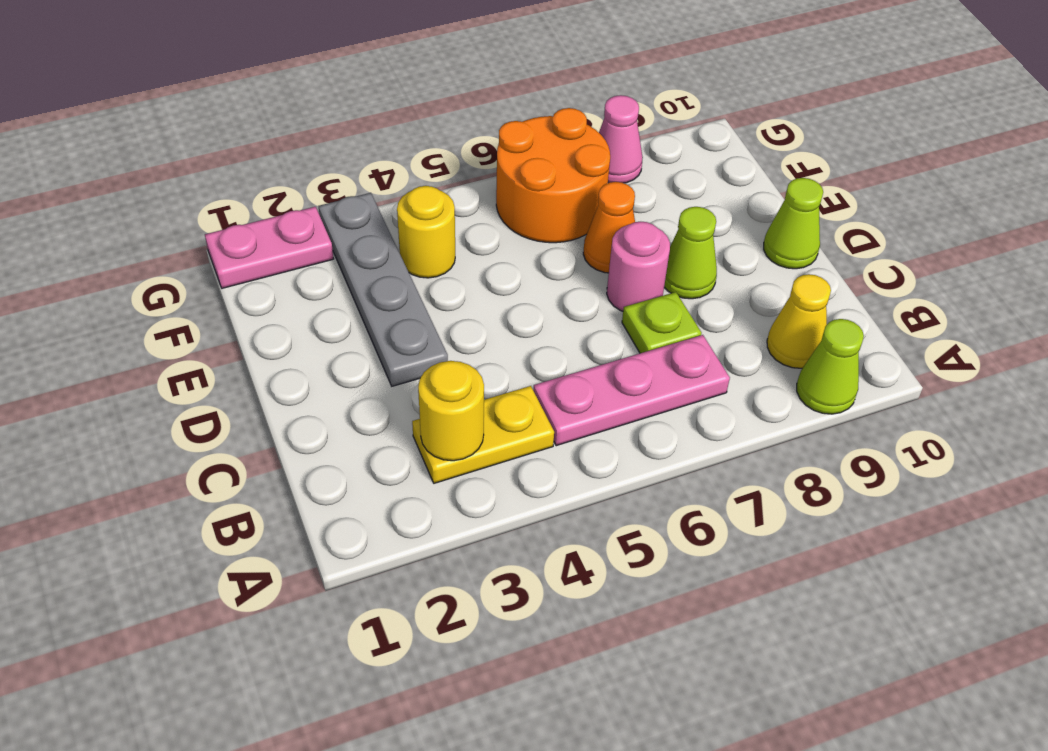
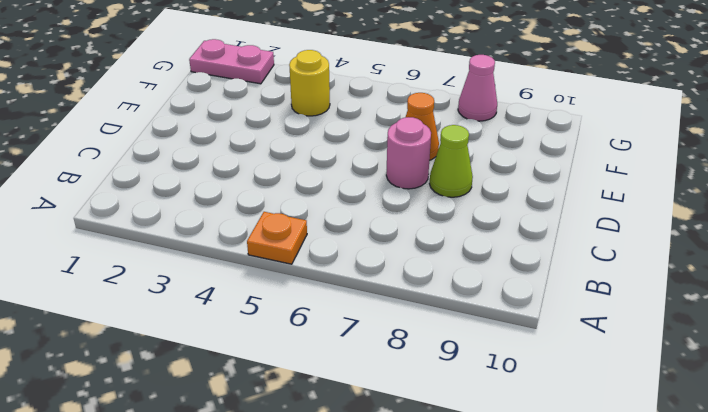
orange plate A5 level 1 -> none
none -> lime cone A9 level 1
none -> yellow plate B3:B4 level 1
none -> pink plate B5:B7 level 1

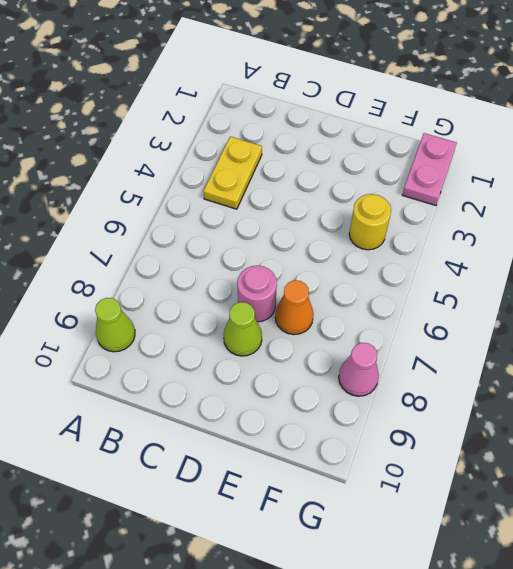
none -> pink plate B5:B7 level 1
none -> yellow cone B9 level 1
none -> lime plate C7 level 1

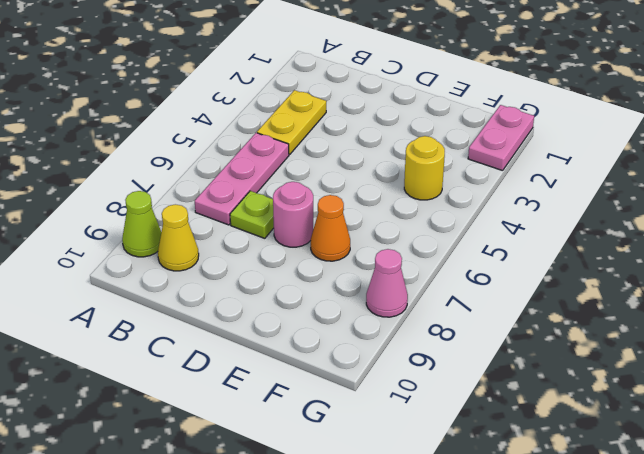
none -> grey plate D3:G3 level 1
none -> lime cone D8 level 1
none -> lime cone D10 level 1

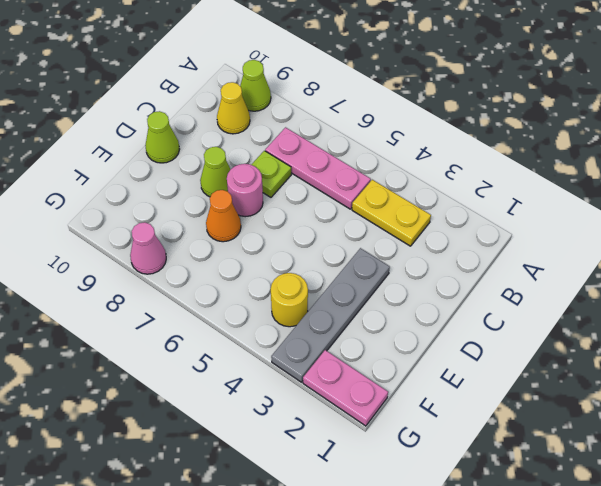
none -> orange round brick F6:G7 level 1
none -> yellow round brick B3 level 2

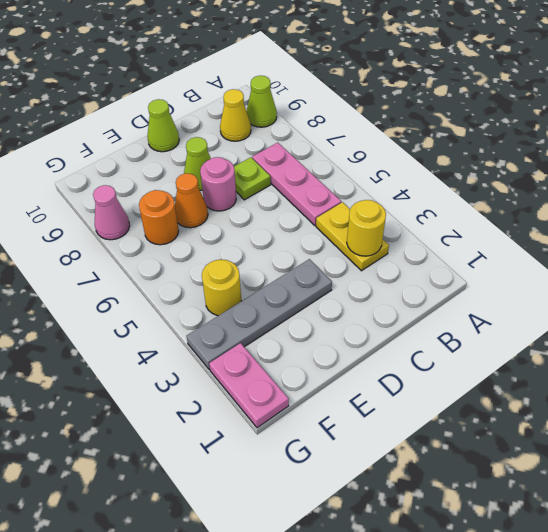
orange round brick F7 level 1 -> orange round brick F6:G7 level 1

